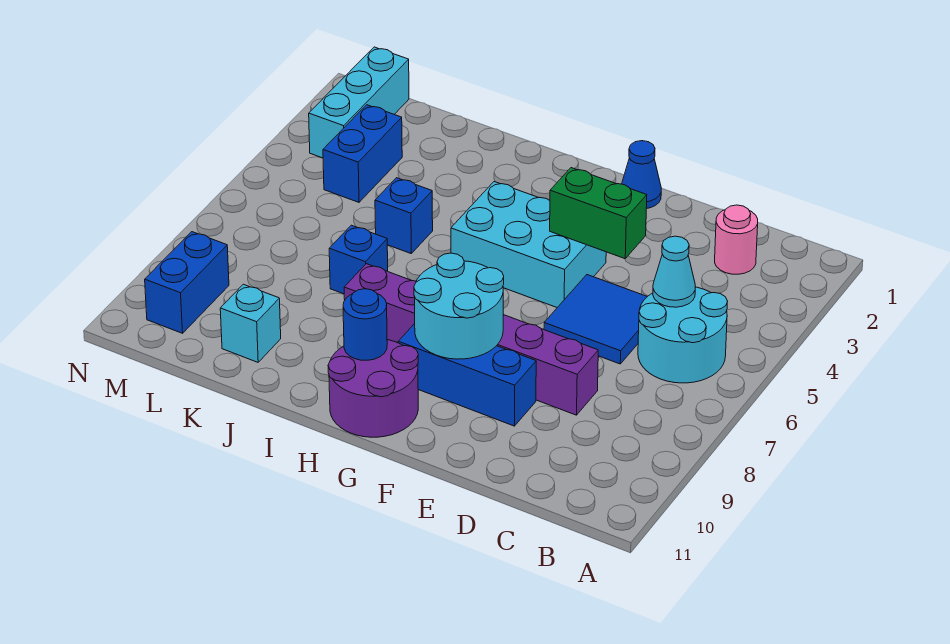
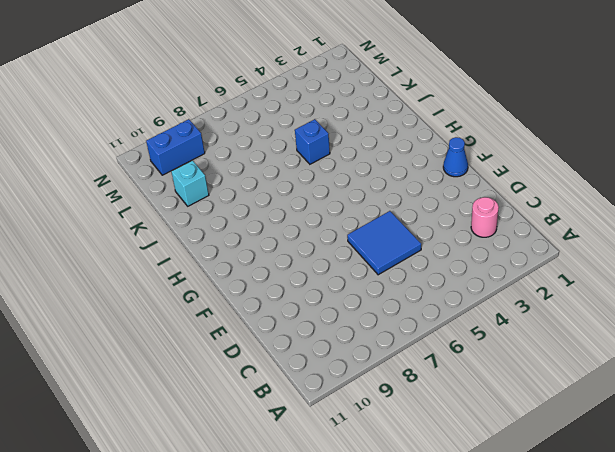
none -> cyan round brick B5:C6 level 1
none -> purple brick D8:I8 level 1
none -> blue brick E9:G9 level 1

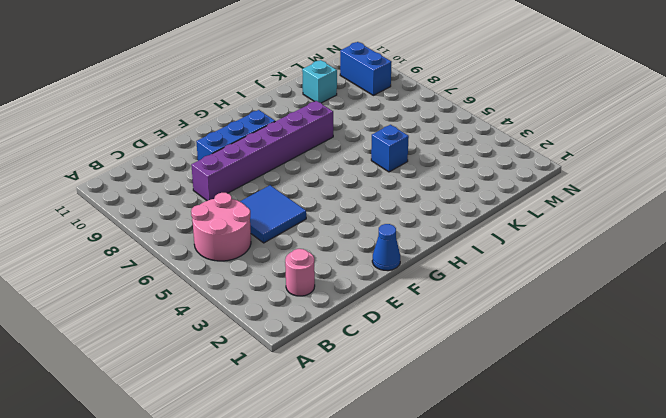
pink round brick B5:C6 level 1 -> cyan round brick B5:C6 level 1
none -> cyan brick F4:H5 level 1
none -> purple round brick G10:H11 level 1
none -> blue brick J7 level 1

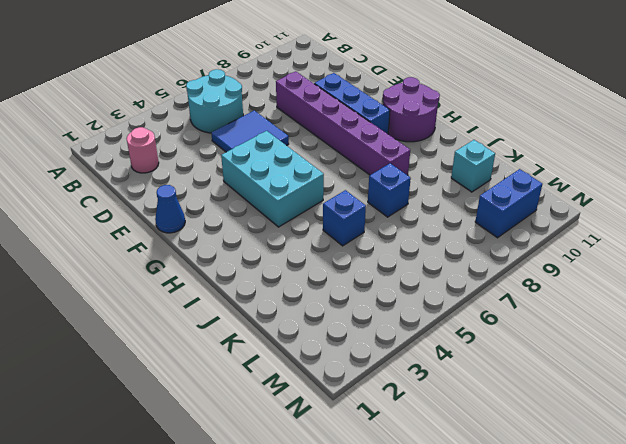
none -> blue brick L3:L4 level 1
none -> cyan brick M1:M3 level 1
none -> cyan cone C5 level 2

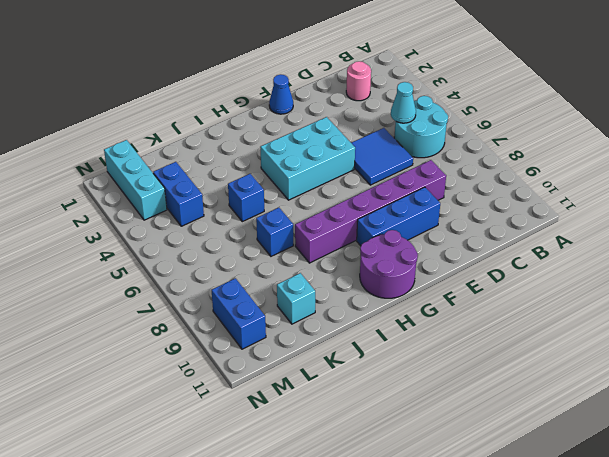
none -> green brick E4:F4 level 2
none -> cyan round brick F8:G9 level 2
none -> blue round brick H10 level 2

